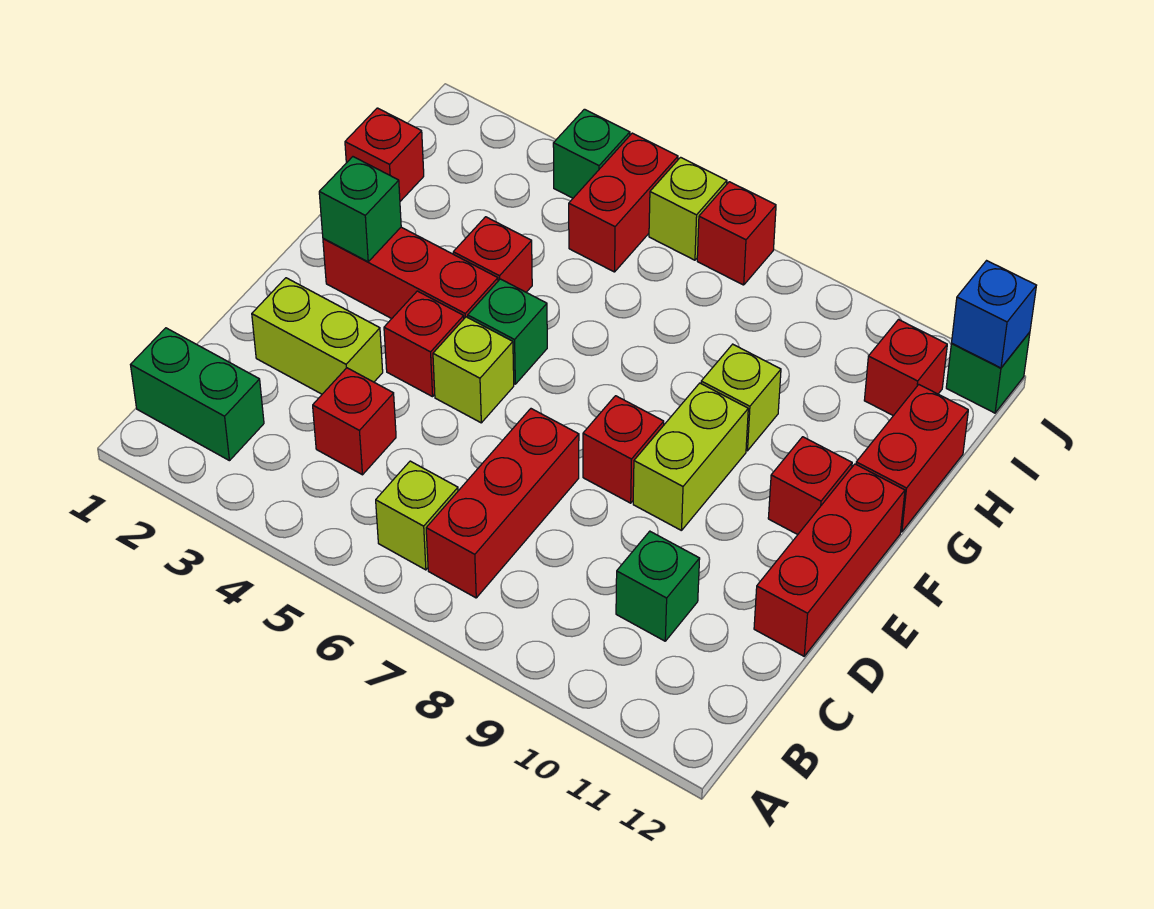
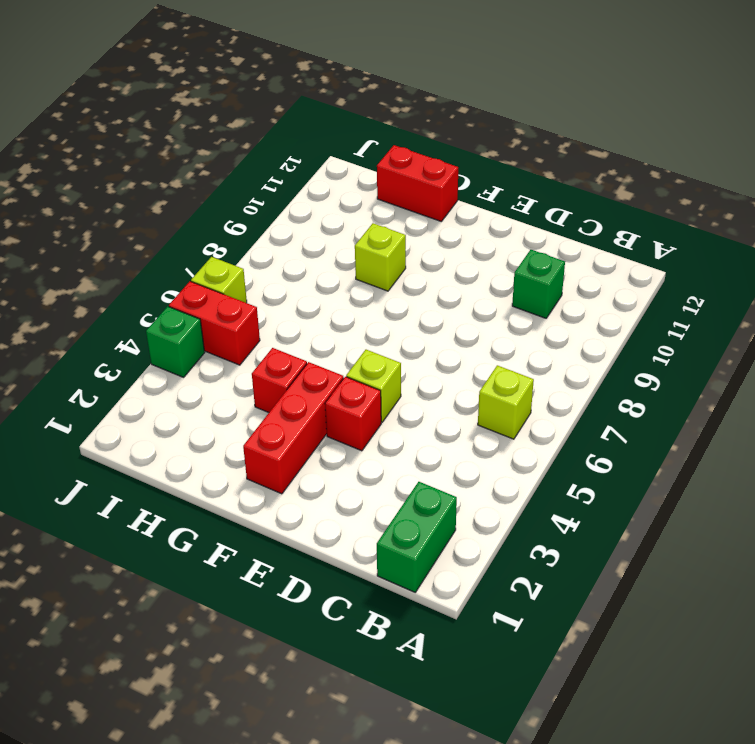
none -> red brick B7:D7 level 1
none -> red brick C4 level 1
none -> lime brick D2:D3 level 1

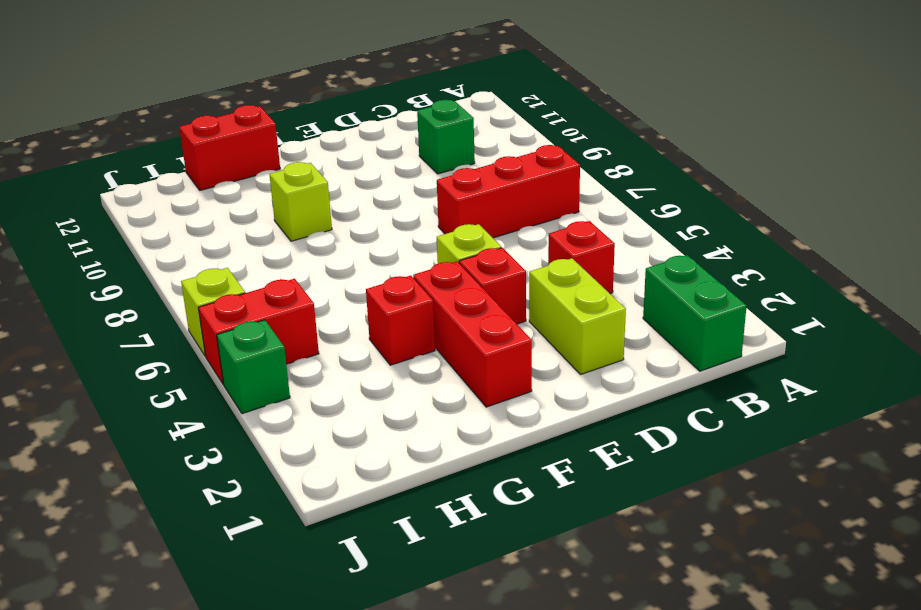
none -> lime brick B6 level 1
none -> red brick D12:F12 level 1
none -> red brick E8 level 1

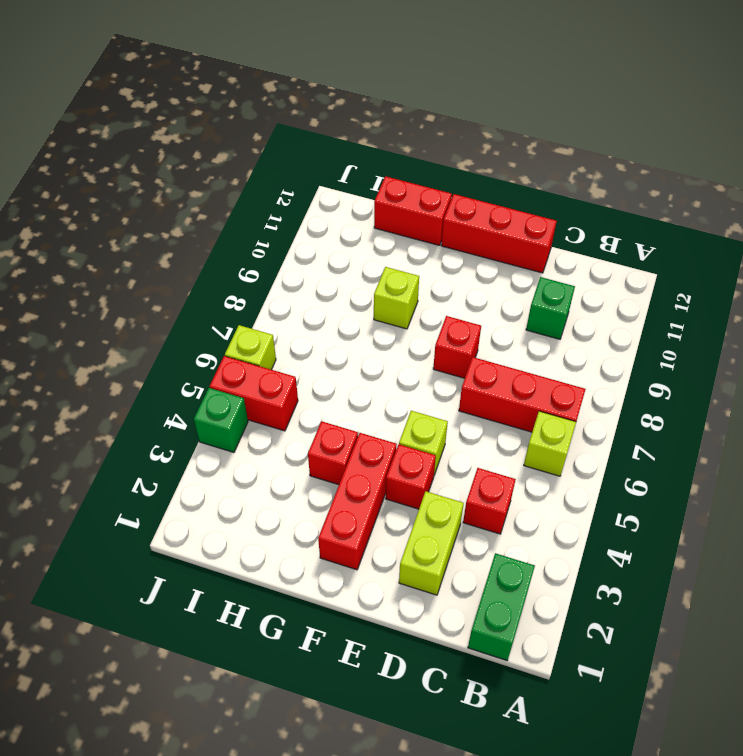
none -> lime brick E9:F9 level 1
none -> green brick F5 level 1
none -> red brick F11 level 1

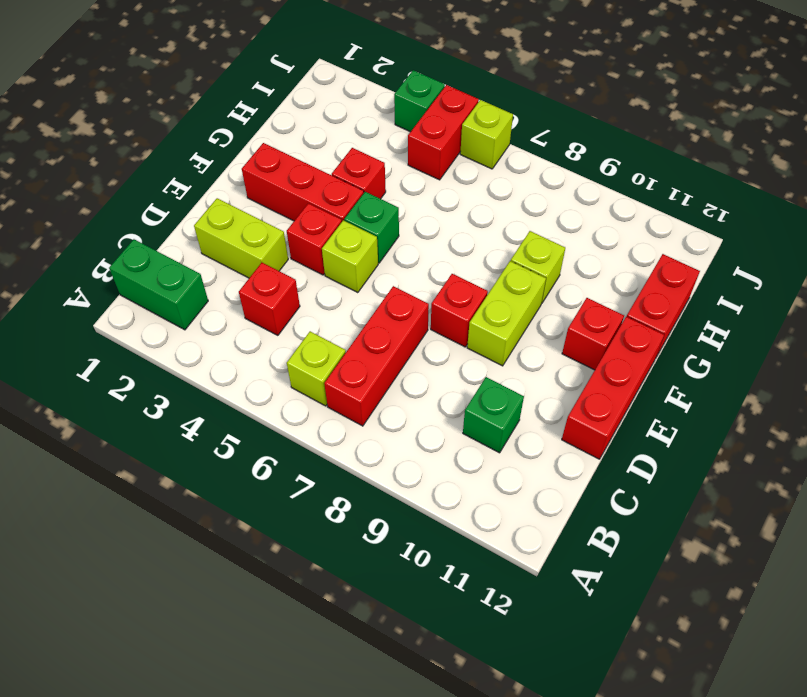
none -> red brick H1 level 1
none -> red brick I11 level 1
none -> red brick J7 level 1

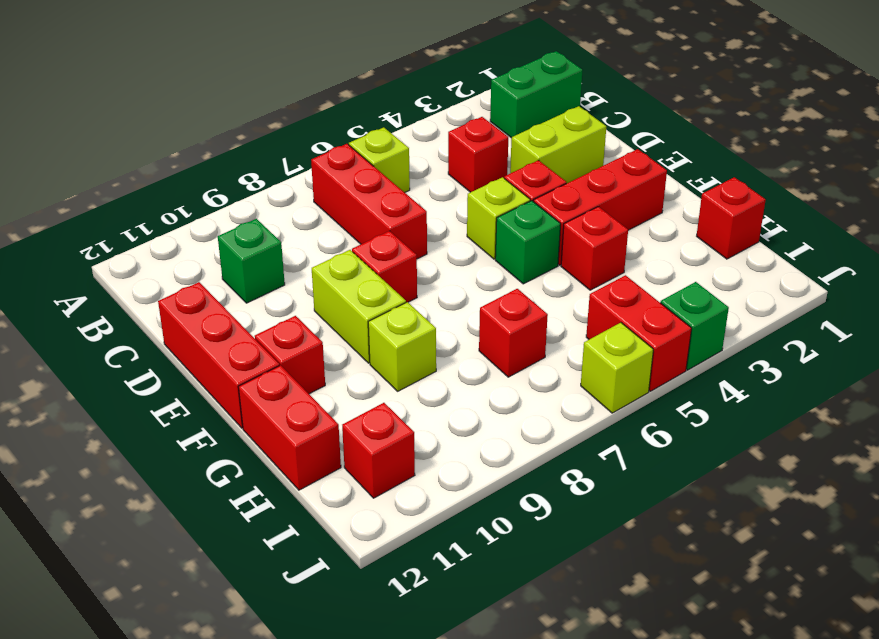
red brick H7 level 1 -> red brick J7 level 1
none -> green brick J12 level 1
none -> green brick F2 level 2
none -> blue brick J12 level 2

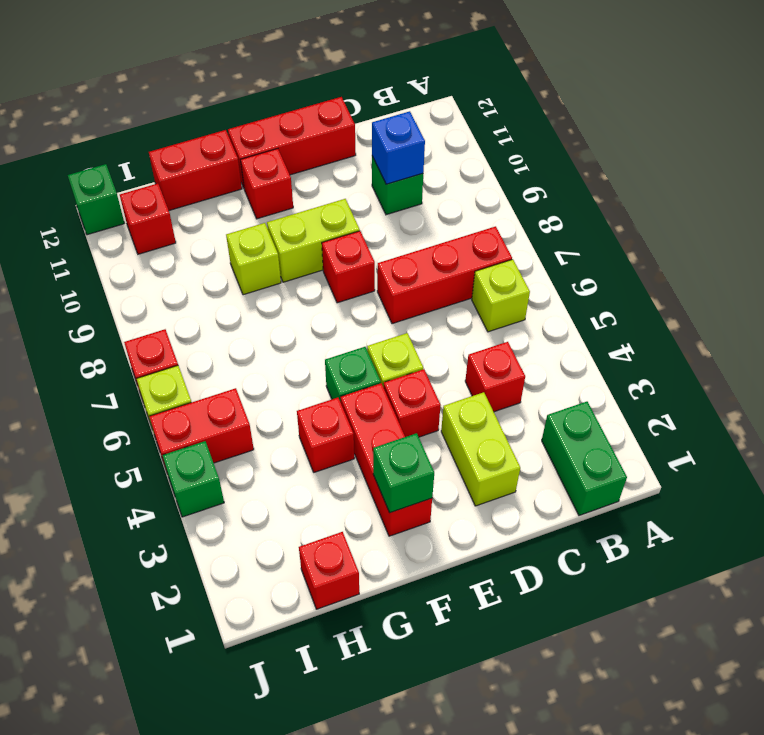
blue brick C10 level 2 -> blue brick J12 level 2

